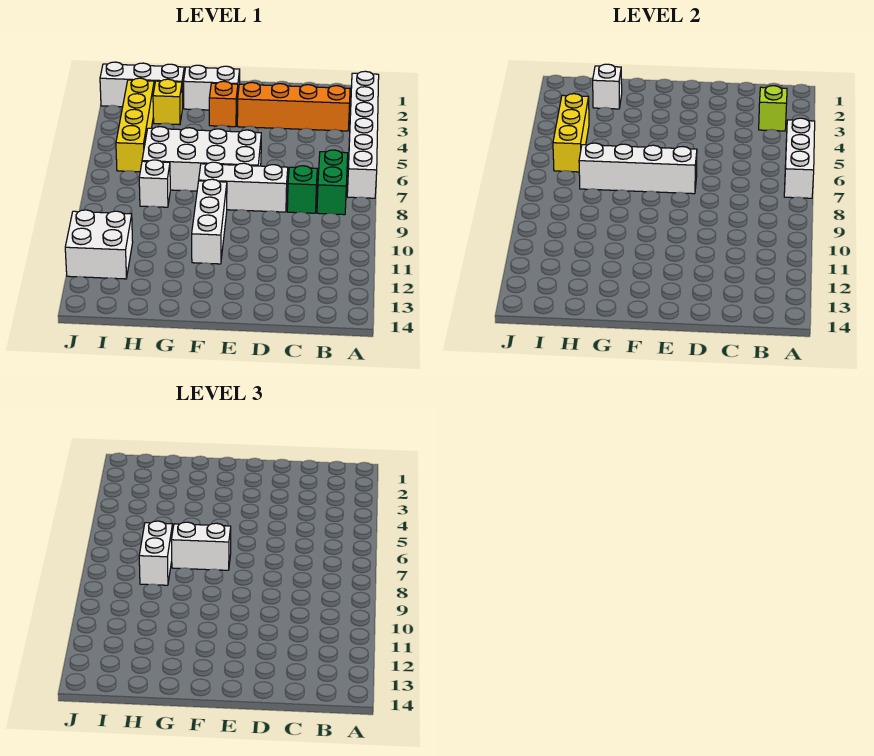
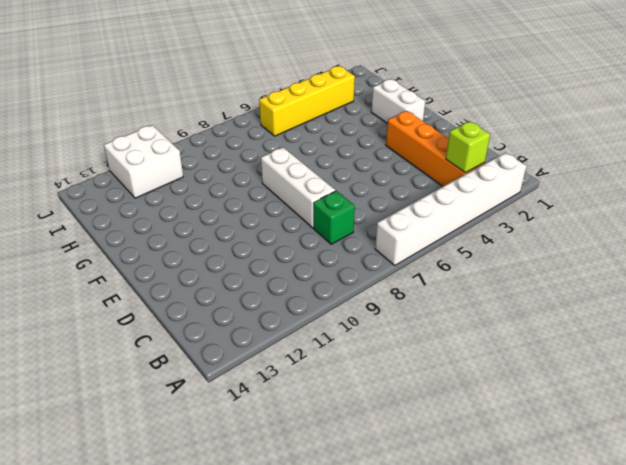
none -> green brick B7:B8 level 1
none -> white brick E6:H7 level 1
none -> orange brick F3 level 1

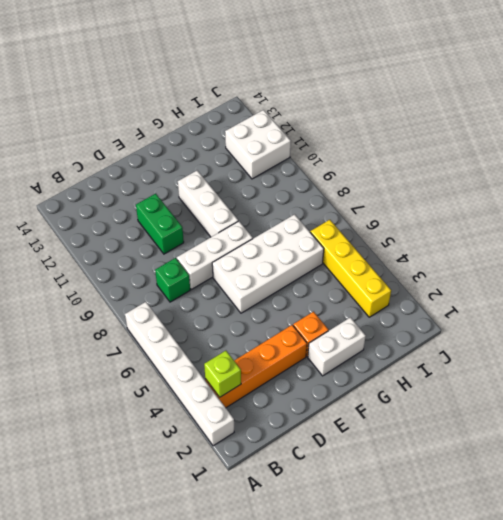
green brick D10:D11 level 1 -> green brick B7:B8 level 1
none -> white brick H2:J2 level 1
none -> yellow brick H3 level 1
none -> white brick H8 level 1

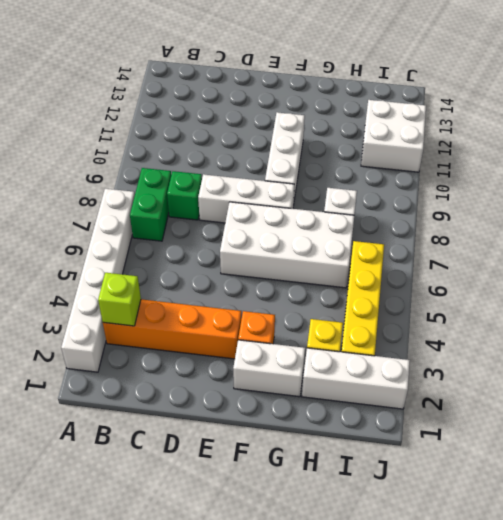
none -> white brick A5:A7 level 2
none -> white brick E7:H7 level 2
none -> white brick H2 level 2

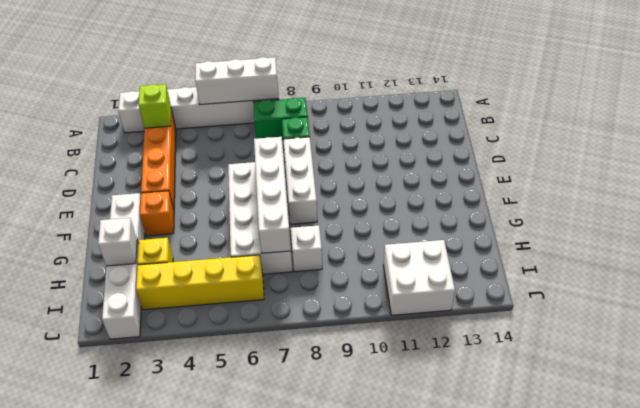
none -> white brick F9:F11 level 1
none -> yellow brick I4:I6 level 2
none -> white brick F7:G7 level 3

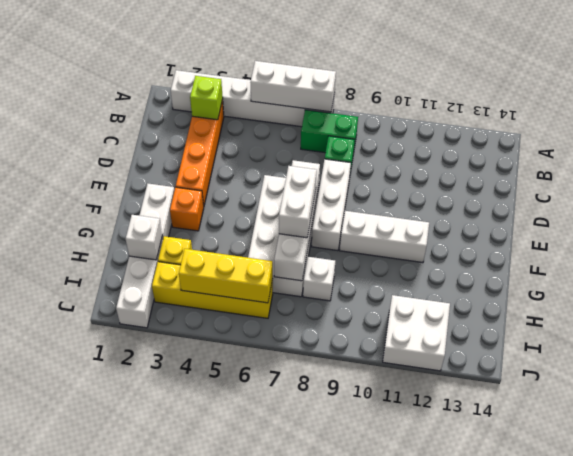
none -> white brick H7:H8 level 3

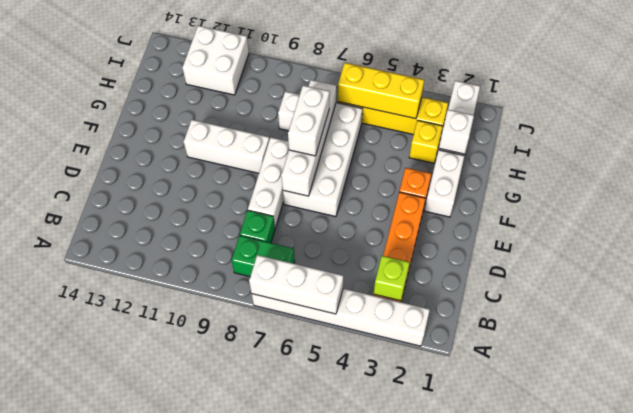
none -> white brick H7:H8 level 3

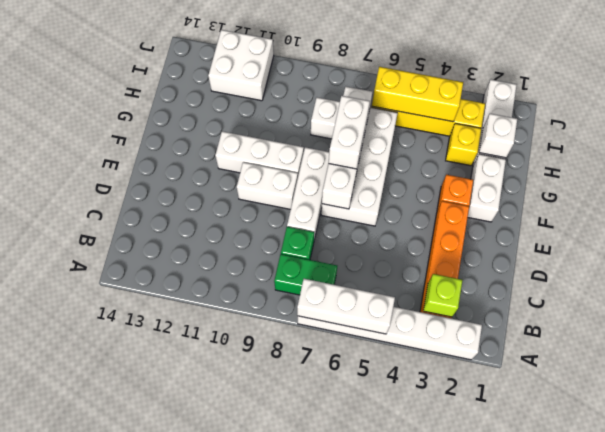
white brick E9:E10 level 1 -> white brick H7:H8 level 3

